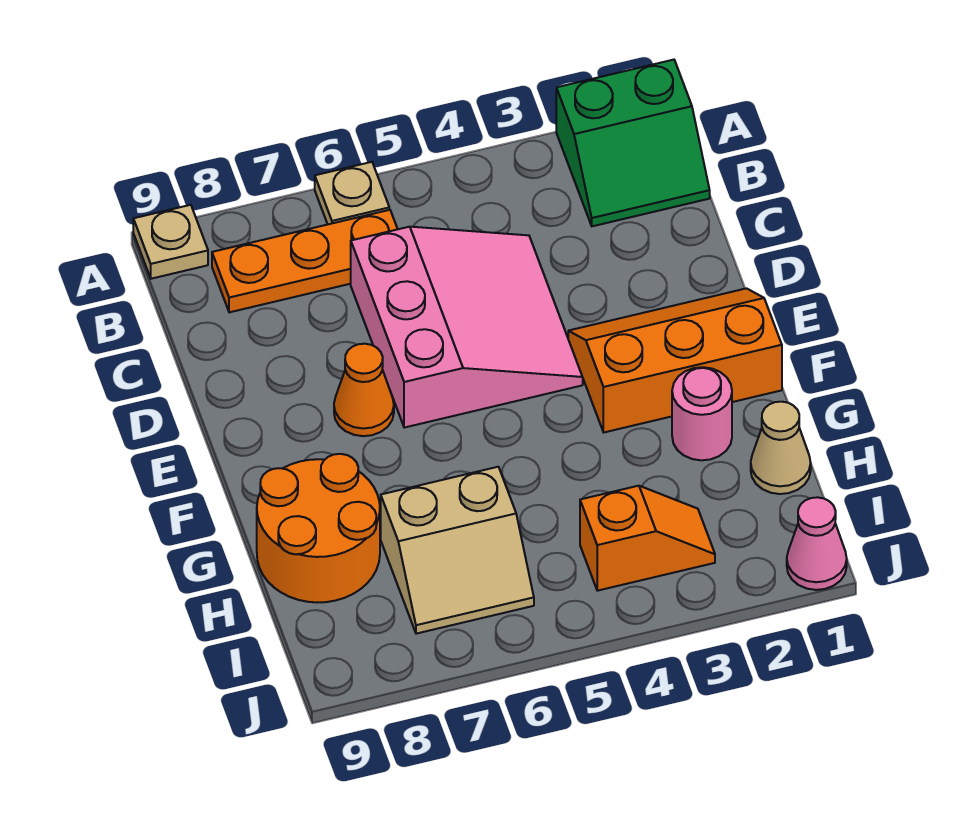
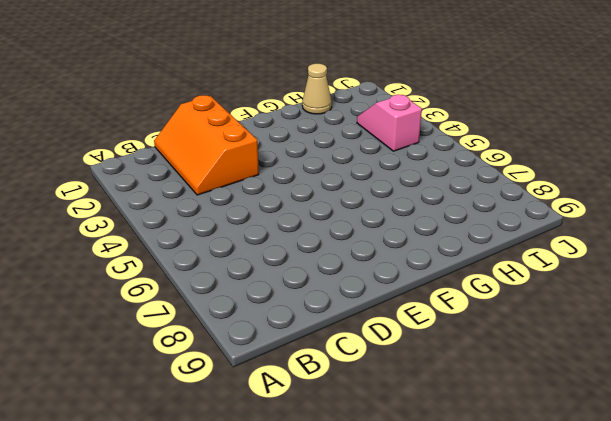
orange slope C1:D3 level 1 top D -> orange slope E1:F3 level 1 top F
pink slope I3:I4 level 1 top 4 -> orange slope I3:I4 level 1 top 4
none -> green slope A1:B2 level 1 top A
none -> tan plate A6 level 1
none -> tan plate A9 level 1

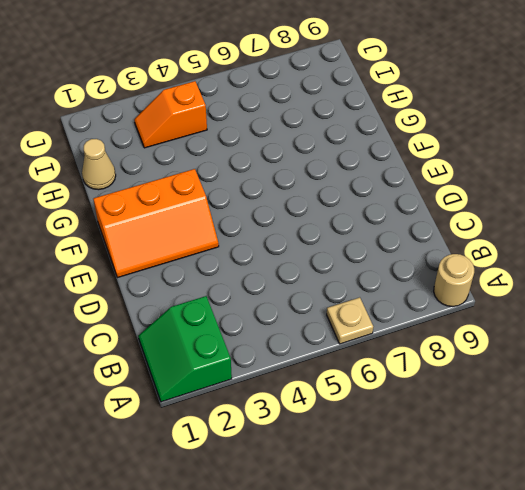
green slope A1:B2 level 1 top 2 -> green slope A1:B2 level 1 top A
tan round brick A9 level 1 -> tan plate A9 level 1
none -> orange plate B6:B8 level 1
none -> pink slope C4:E6 level 1 top 6
none -> orange cone E7 level 1

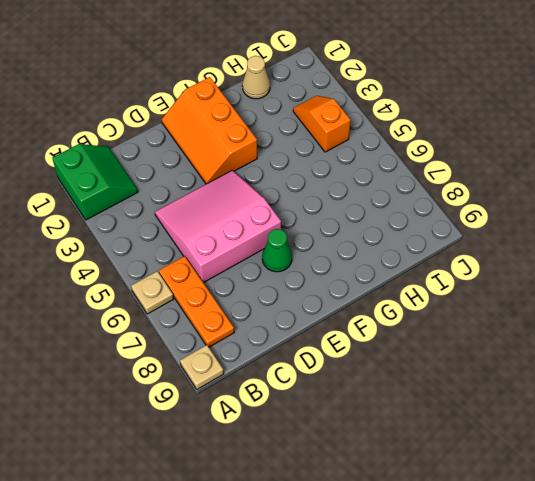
green cone E7 level 1 -> orange cone E7 level 1
none -> pink round brick G2 level 1
none -> orange round brick G8:H9 level 1
none -> tan slope H6:I7 level 1 top H

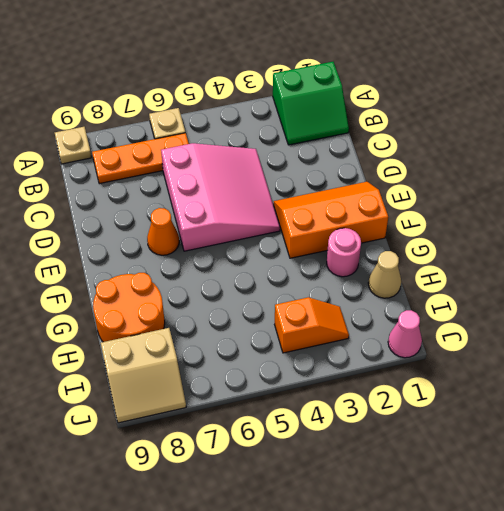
tan slope I8:J9 level 1 top I -> tan slope H6:I7 level 1 top H

